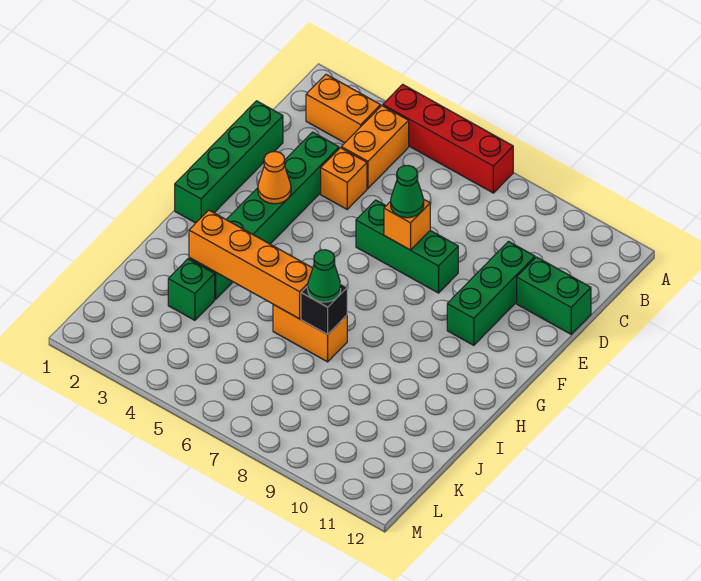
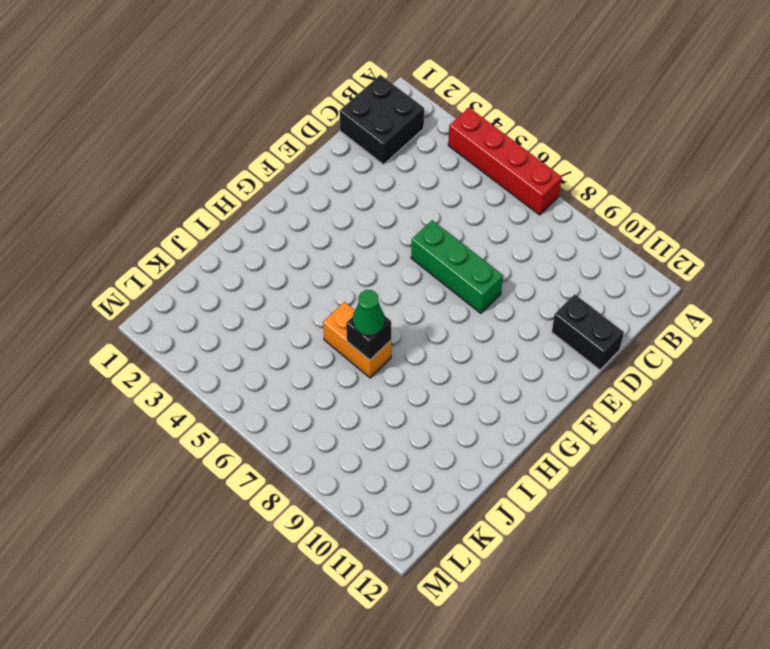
black brick B1:C2 level 1 -> orange brick B2:B3 level 1
black brick D11:D12 level 1 -> green brick D11:D12 level 1
none -> orange brick B4:C4 level 1
none -> green brick D1:G1 level 1
none -> green brick D3:I3 level 1

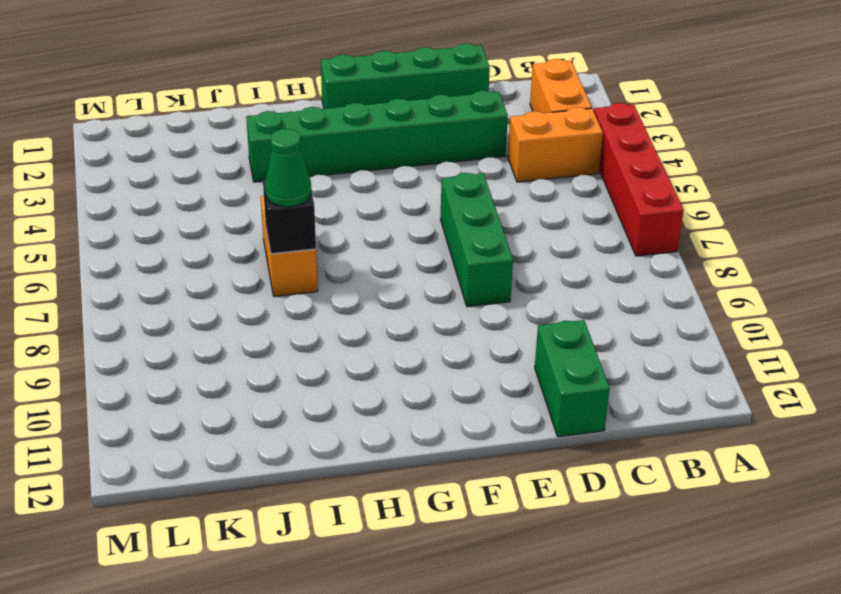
none -> orange brick D4 level 1
none -> green brick D10:F10 level 1
none -> green brick J3 level 1

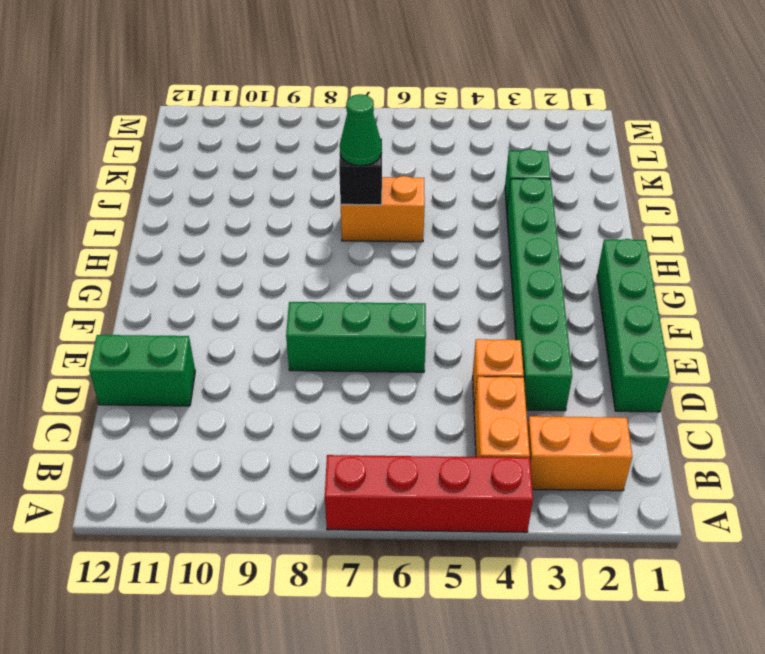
none -> green brick D10:F10 level 1
none -> orange brick E7 level 2
none -> orange cone F3 level 2

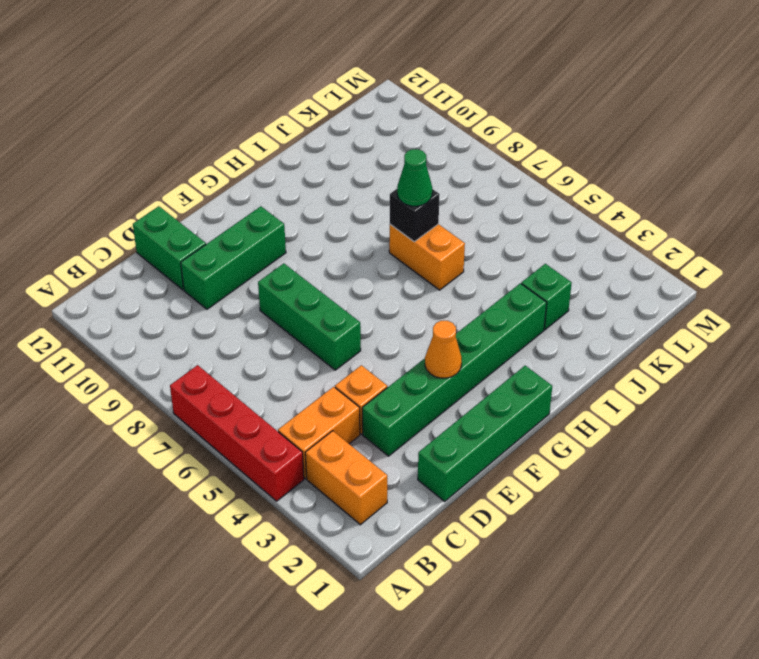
none -> orange brick E7 level 2
none -> orange brick I3:I6 level 2
none -> green cone E7 level 3

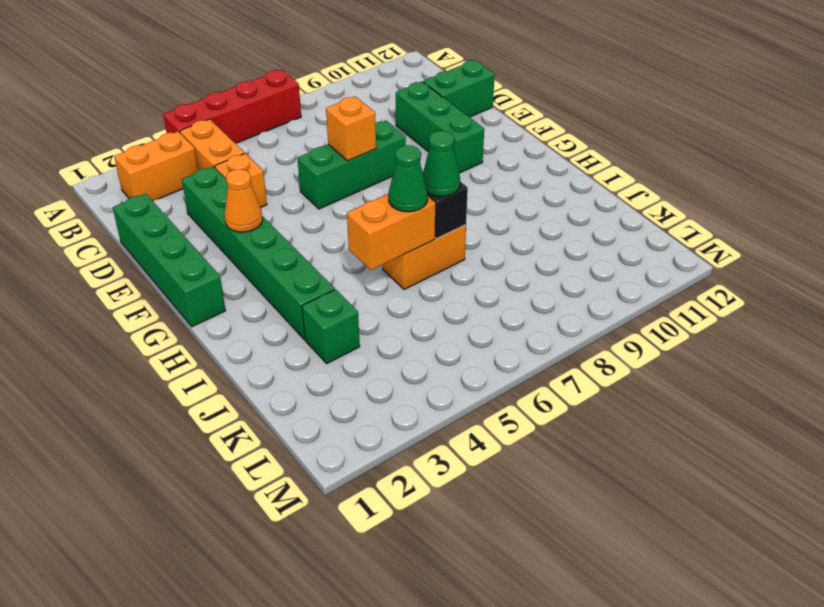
orange brick I5:I6 level 2 -> orange brick I3:I6 level 2
green cone I6 level 3 -> green cone E7 level 3

